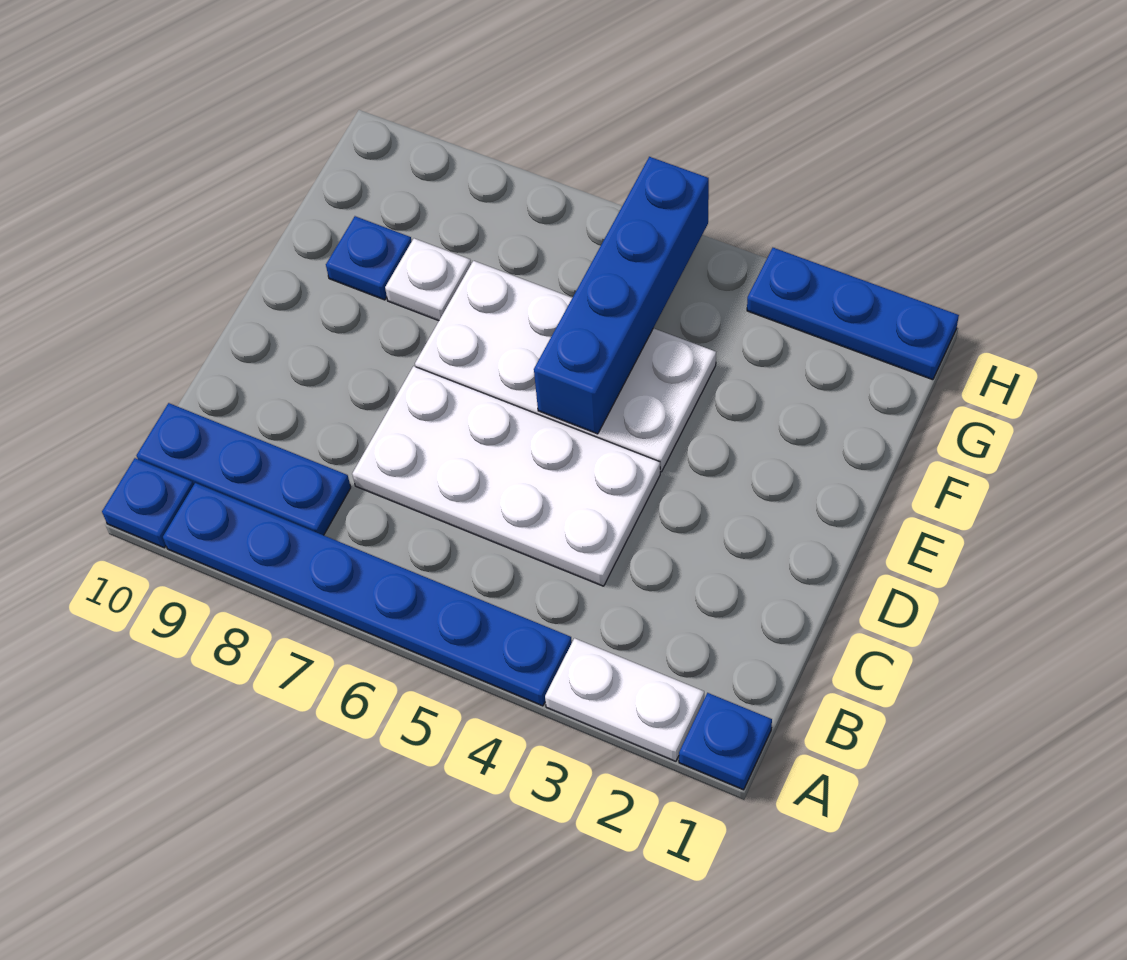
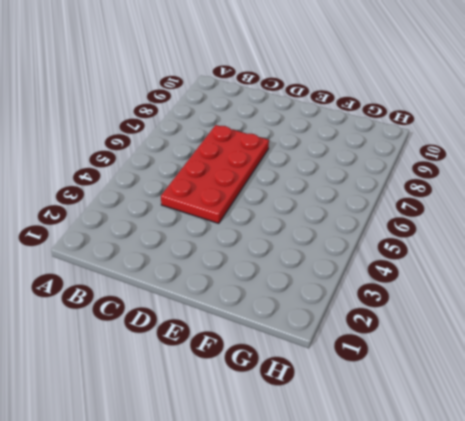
red plate C4:D7 level 1 -> white plate C4:D7 level 1
none -> blue plate A1 level 1
none -> white plate A2:A3 level 1

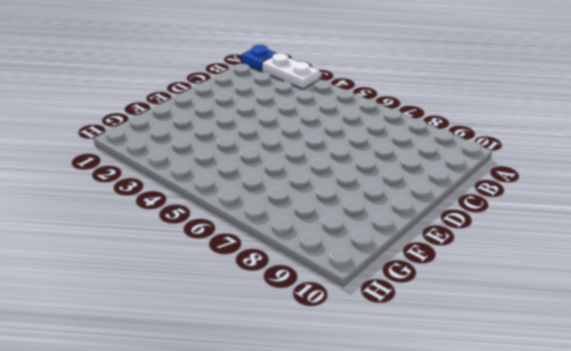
none -> blue plate A4:A9 level 1
none -> blue plate A10 level 1

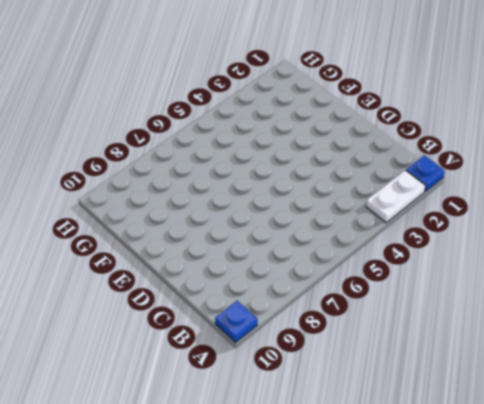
none -> blue plate A4:A9 level 1
none -> blue plate B8:B10 level 1

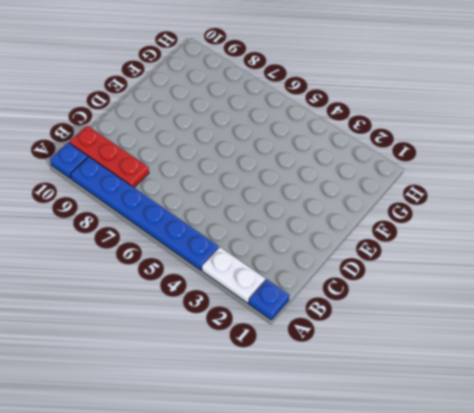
red plate B8:B10 level 1 -> blue plate B8:B10 level 1
none -> white plate C4:D7 level 1
none -> white plate E4:F7 level 1

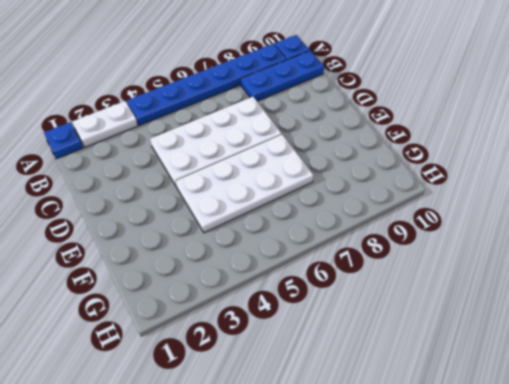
none -> white plate F8 level 1
none -> blue plate F9 level 1

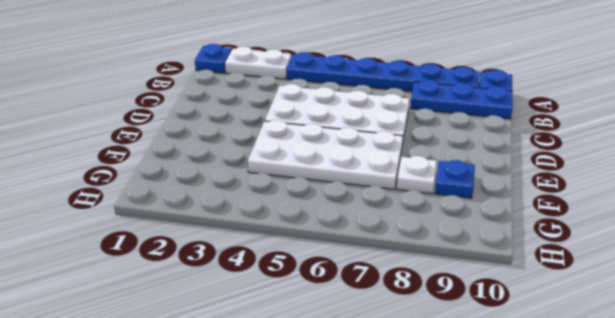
none -> blue plate H1:H3 level 1
none -> blue brick E5:H5 level 2

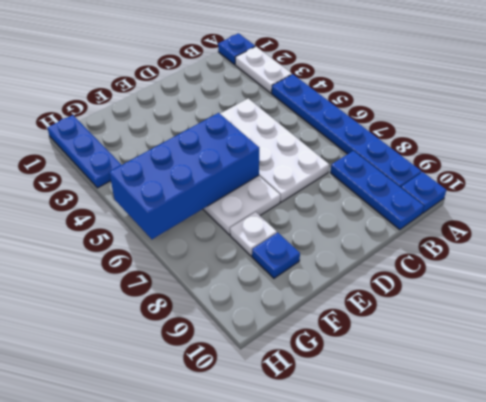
blue brick E5:H6 level 2 -> blue brick E5:H5 level 2

